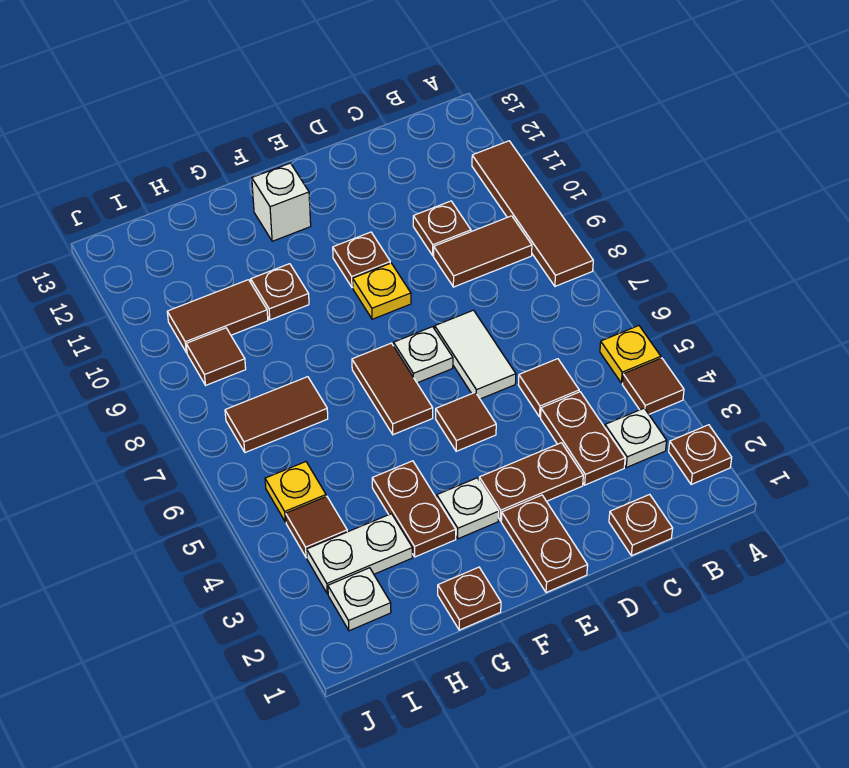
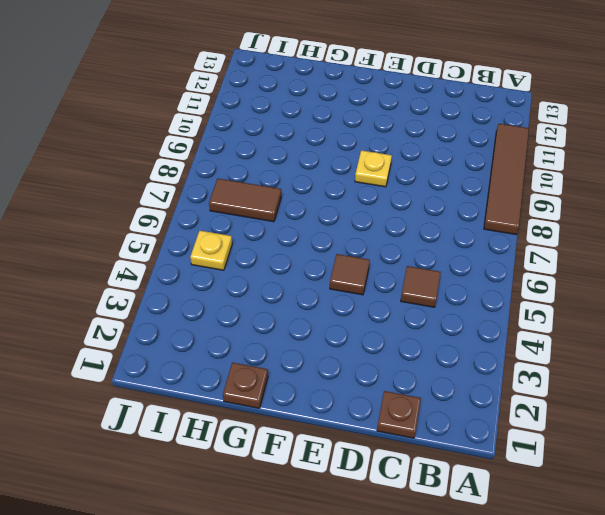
none -> brown plate A2 level 1
none -> brown tile A4 level 1
none -> yellow plate A5 level 1
none -> white plate B3 level 1

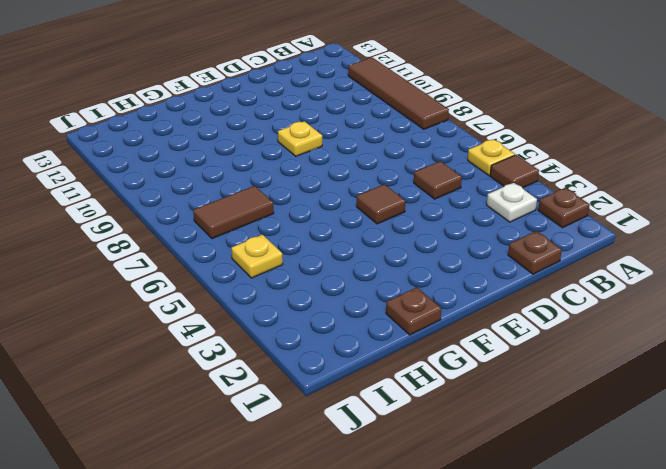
none -> brown tile B9:C9 level 1
none -> brown plate C3:C4 level 1
none -> brown plate C10 level 1
none -> brown plate D3:E3 level 1

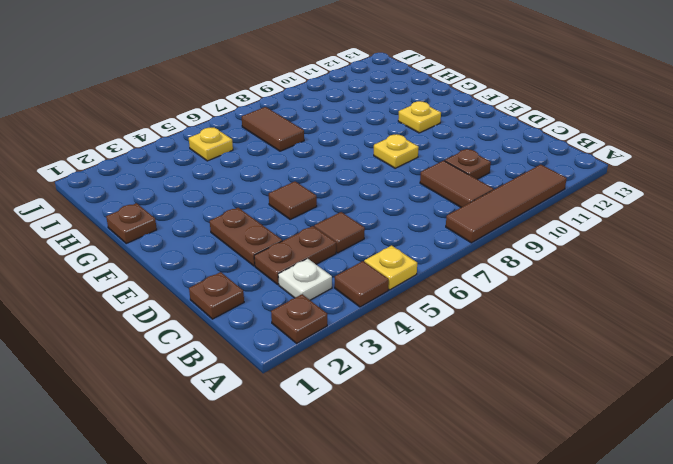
yellow plate F11 level 1 -> none
none -> white tile D6:D7 level 1
none -> brown plate E1:E2 level 1
none -> white plate E7 level 1
none -> brown plate E10 level 1

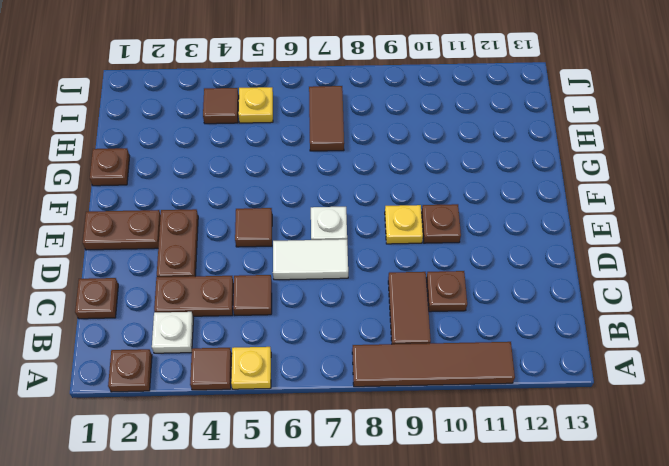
none -> white plate F3 level 1
none -> brown tile F6:F7 level 1
none -> white brick F12 level 1
none -> brown plate G3:G4 level 1

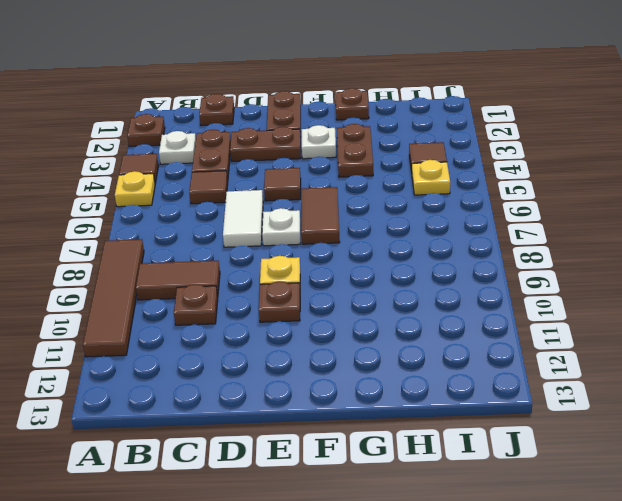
none -> white brick F12 level 1
none -> brown plate G10 level 1
none -> white plate H3:I3 level 1
none -> brown tile H7:I7 level 1

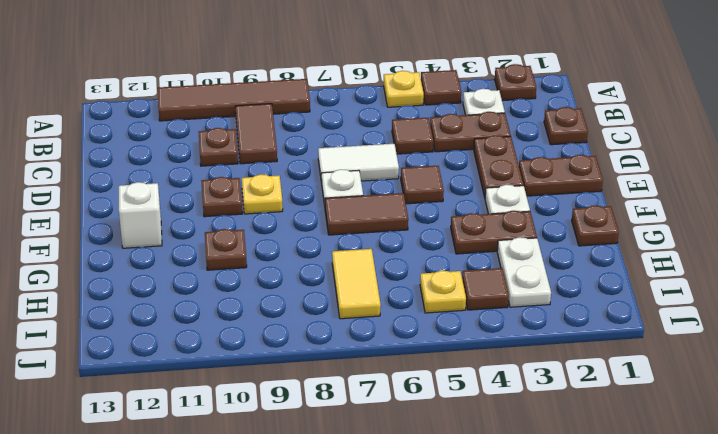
yellow tile H7:I7 level 1 -> brown tile H7:I7 level 1
none -> brown tile H10:I10 level 1
none -> white plate I2 level 1
none -> brown tile I9 level 1

